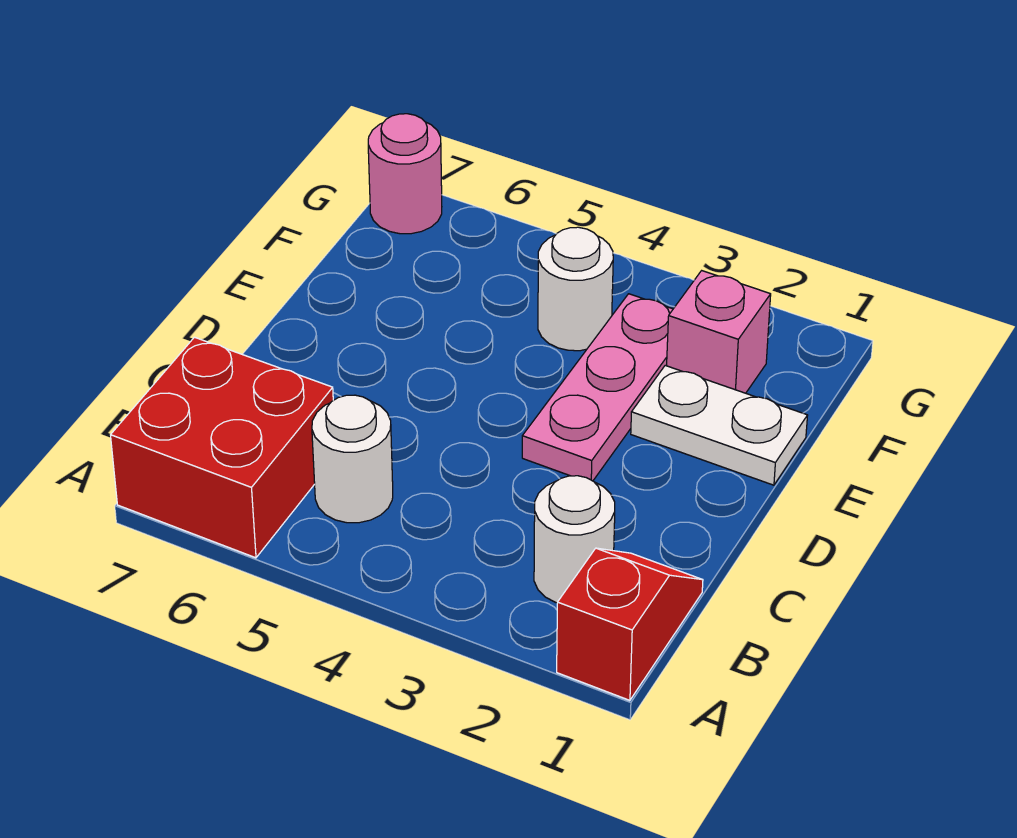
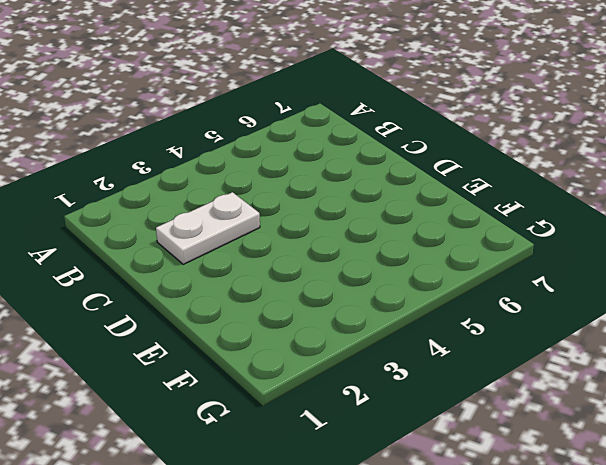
white plate C2:C3 level 1 -> white plate E1:E2 level 1
none -> red slope A1:B1 level 1 top A
none -> red brick A6:B7 level 1

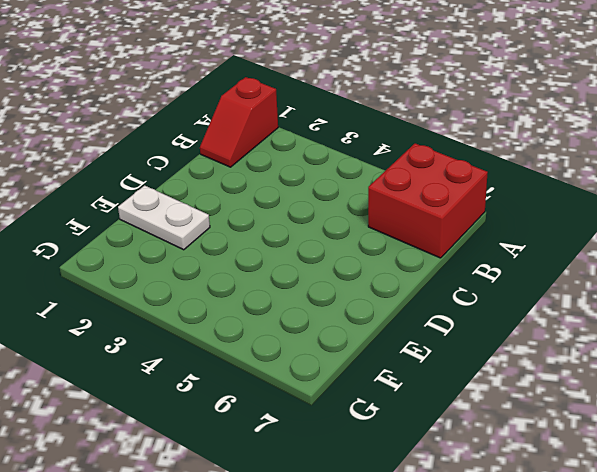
none -> white round brick B2 level 1
none -> white round brick B5 level 1

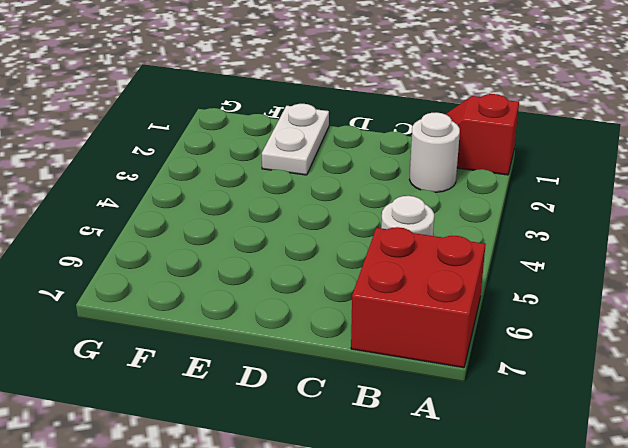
none -> pink plate D3:F3 level 1
none -> pink brick F2 level 1

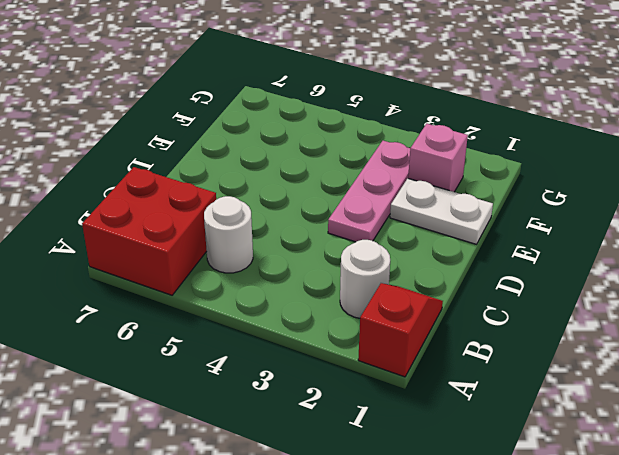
none -> white round brick F4 level 1
none -> pink round brick G7 level 1

